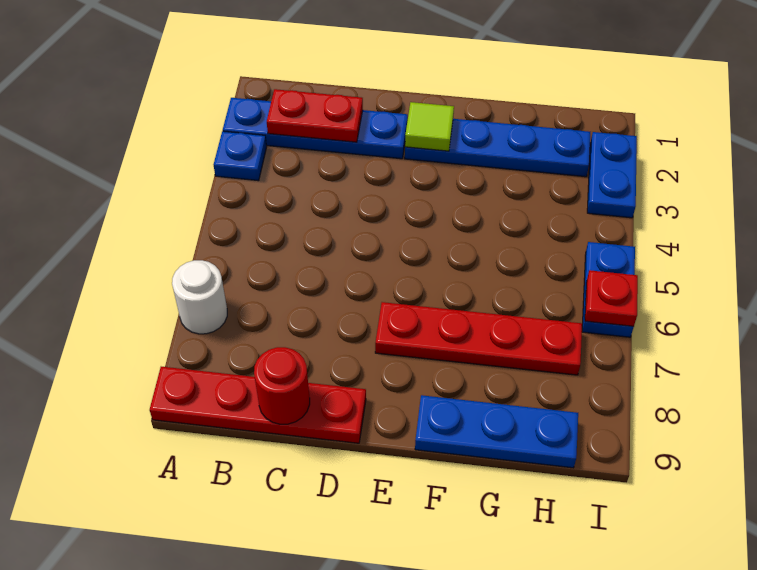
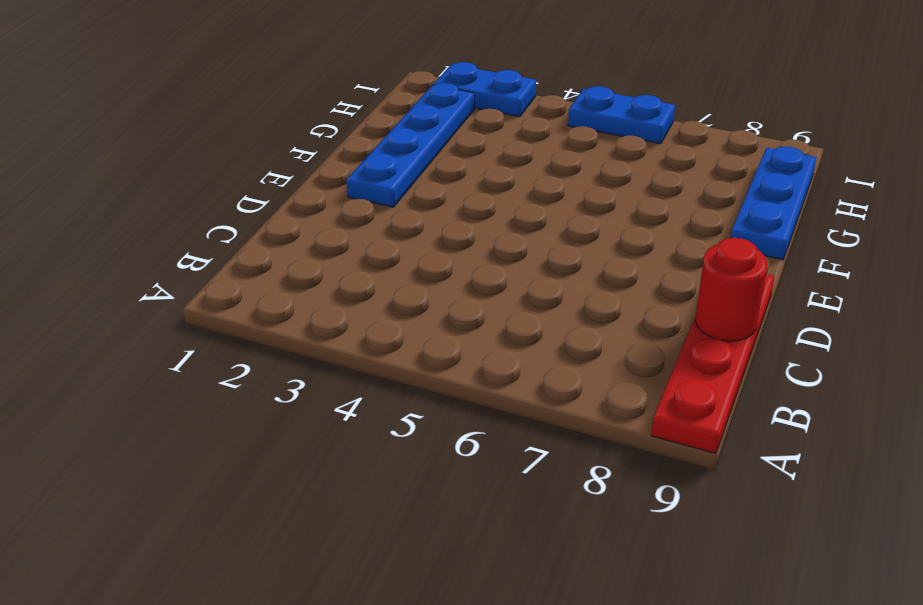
none -> blue plate A2:D2 level 1
none -> blue plate A3 level 1
none -> white round brick A7 level 1

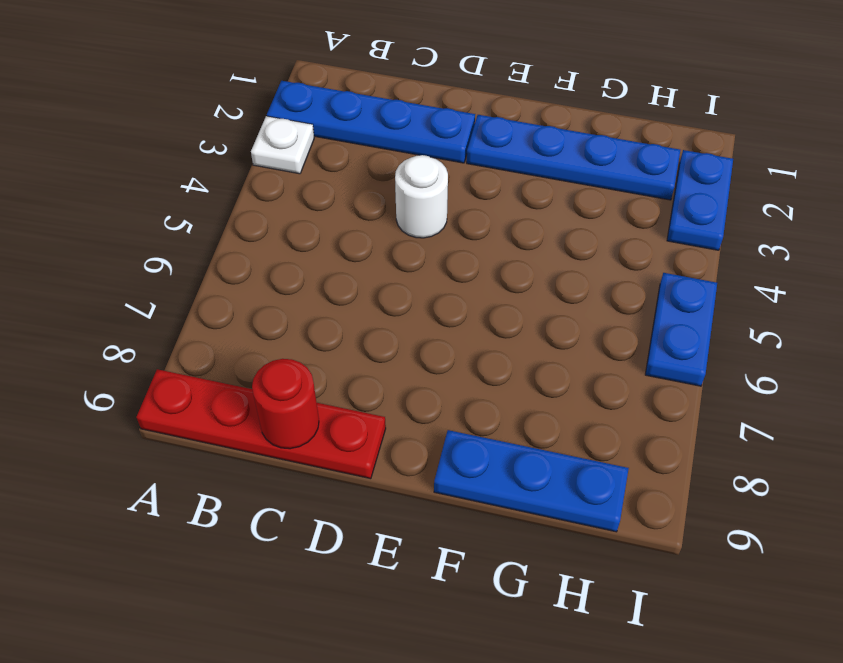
white plate A3 level 1 -> blue plate A3 level 1
white round brick D4 level 1 -> white round brick A7 level 1
none -> red plate E7:H7 level 1
none -> red plate B2:C2 level 2
none -> lime tile E2 level 2

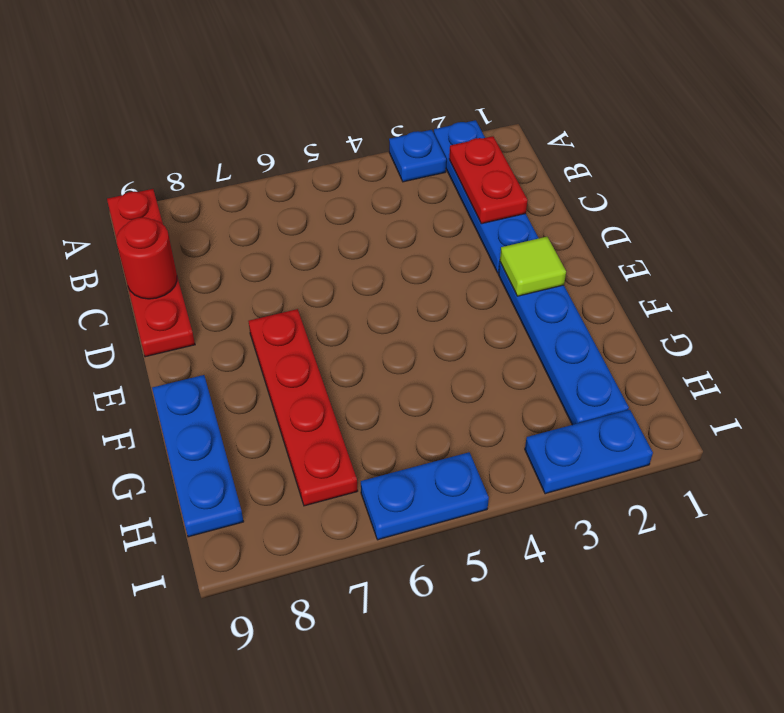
none -> white round brick A7 level 1
none -> red plate I6 level 2

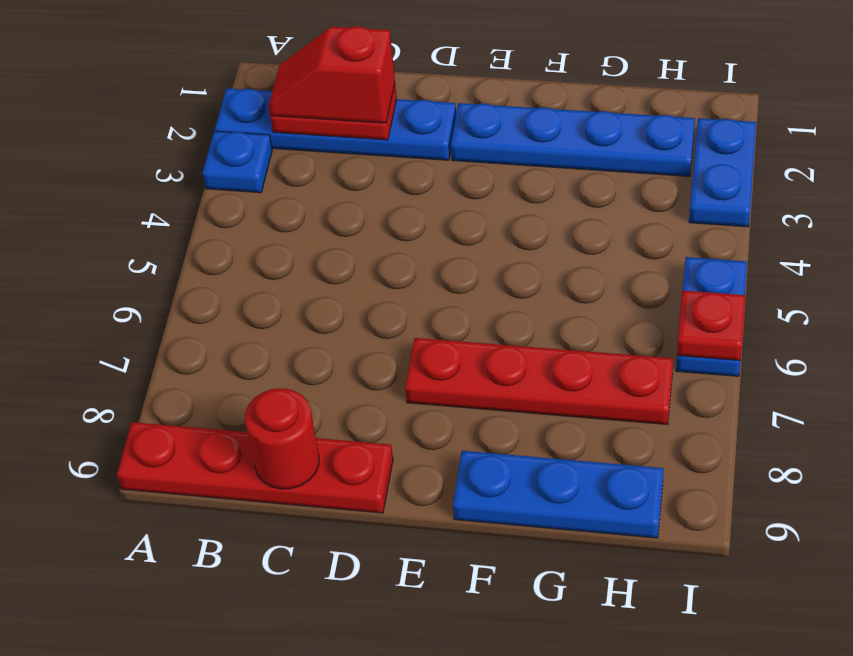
red slope B2:C2 level 3 top C -> none
none -> white round brick A7 level 1
none -> lime tile E2 level 2

